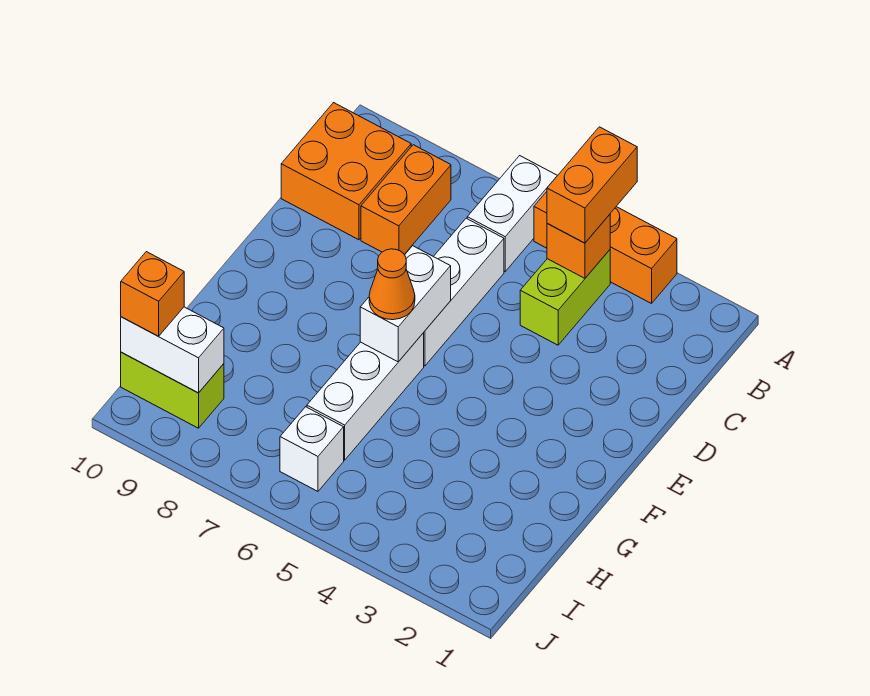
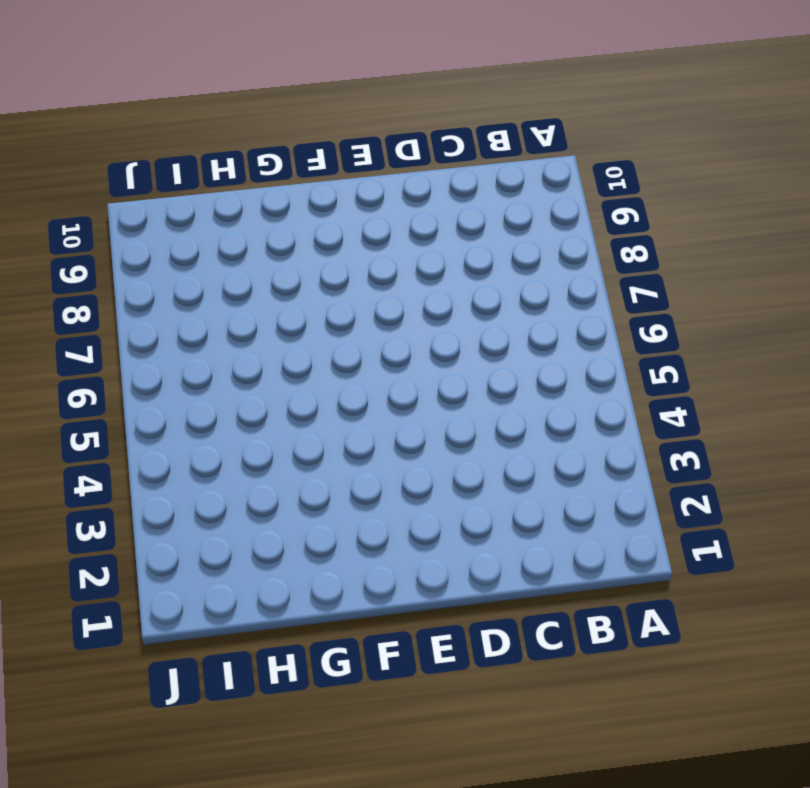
none -> orange brick A3:A5 level 1
none -> white brick A6:B6 level 1
none -> lime brick B4:C4 level 1

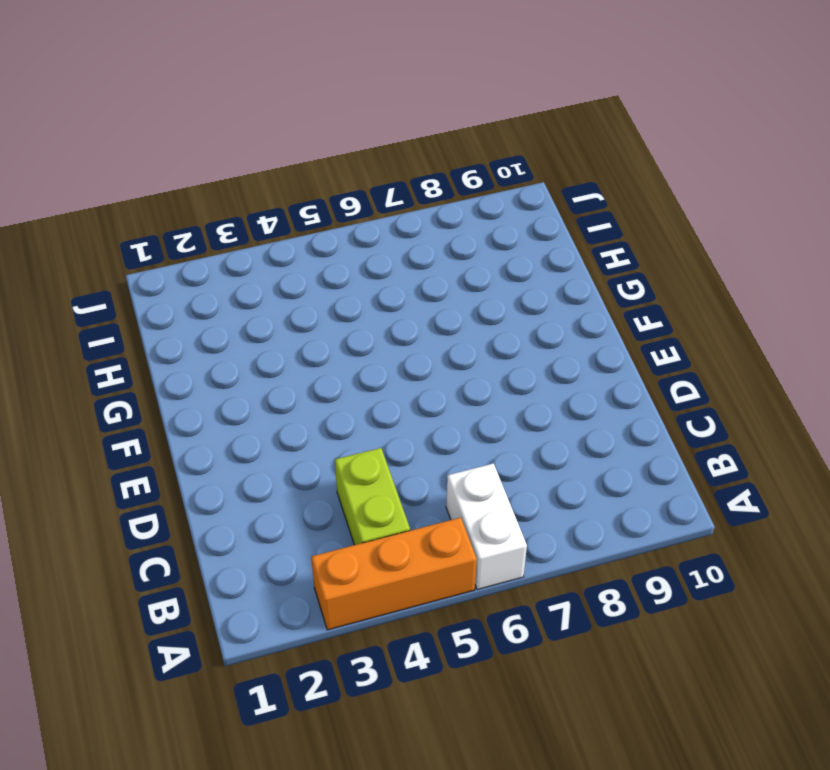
none -> orange brick B8:C8 level 1
none -> orange brick B9:C10 level 1
none -> white brick C6:E6 level 1

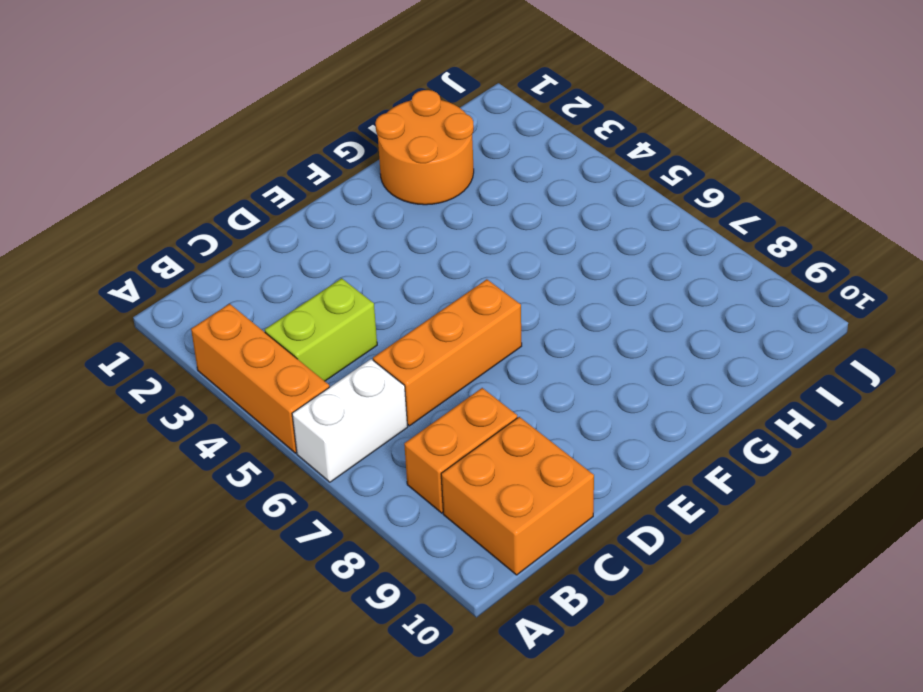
orange brick C6:E6 level 1 -> white brick C6:E6 level 1
orange round brick G1:H2 level 1 -> none
none -> white brick F6:H6 level 1
none -> white brick I6 level 1
none -> lime brick I9:I10 level 1

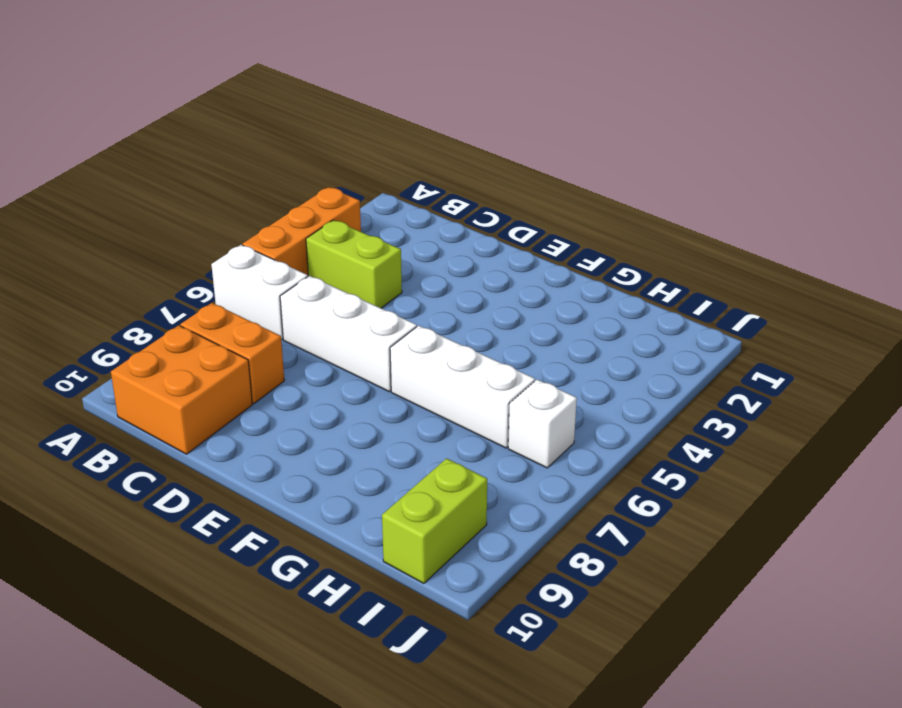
none -> orange brick B4 level 2
none -> white brick E6:F6 level 2
none -> white brick I9:I10 level 2

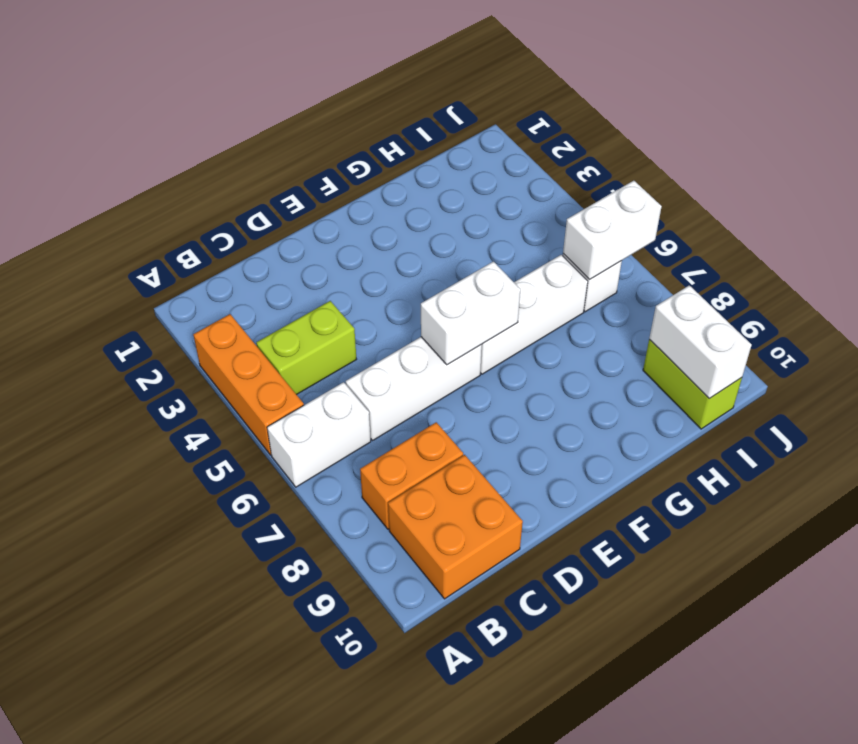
white brick I6:J6 level 2 -> none
none -> orange brick B4 level 2
none -> orange brick A4:B4 level 3
none -> orange cone F6 level 3

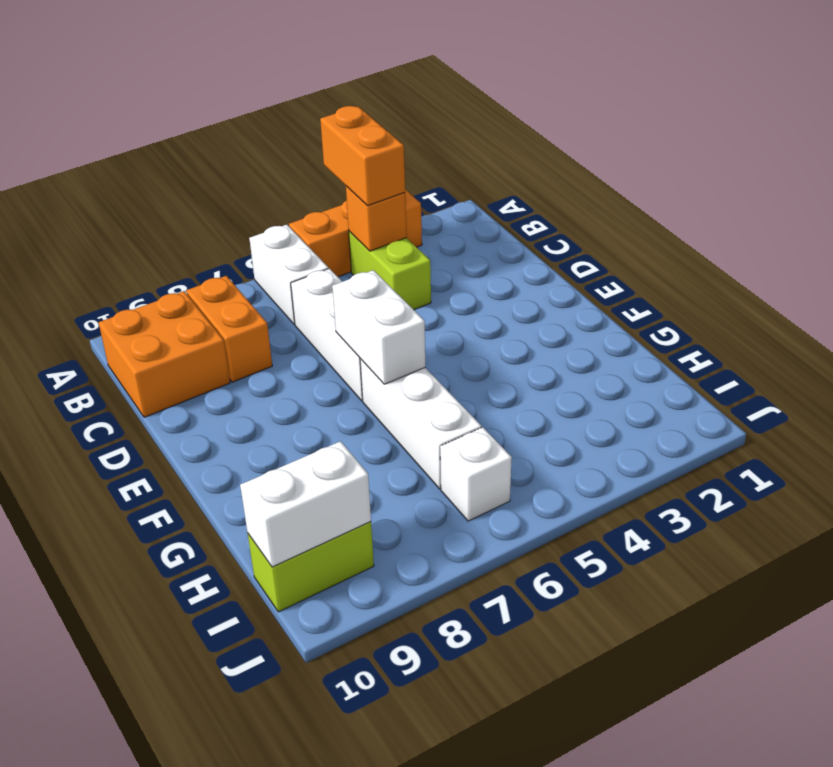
none -> orange cone F6 level 3
none -> orange brick I10 level 3

